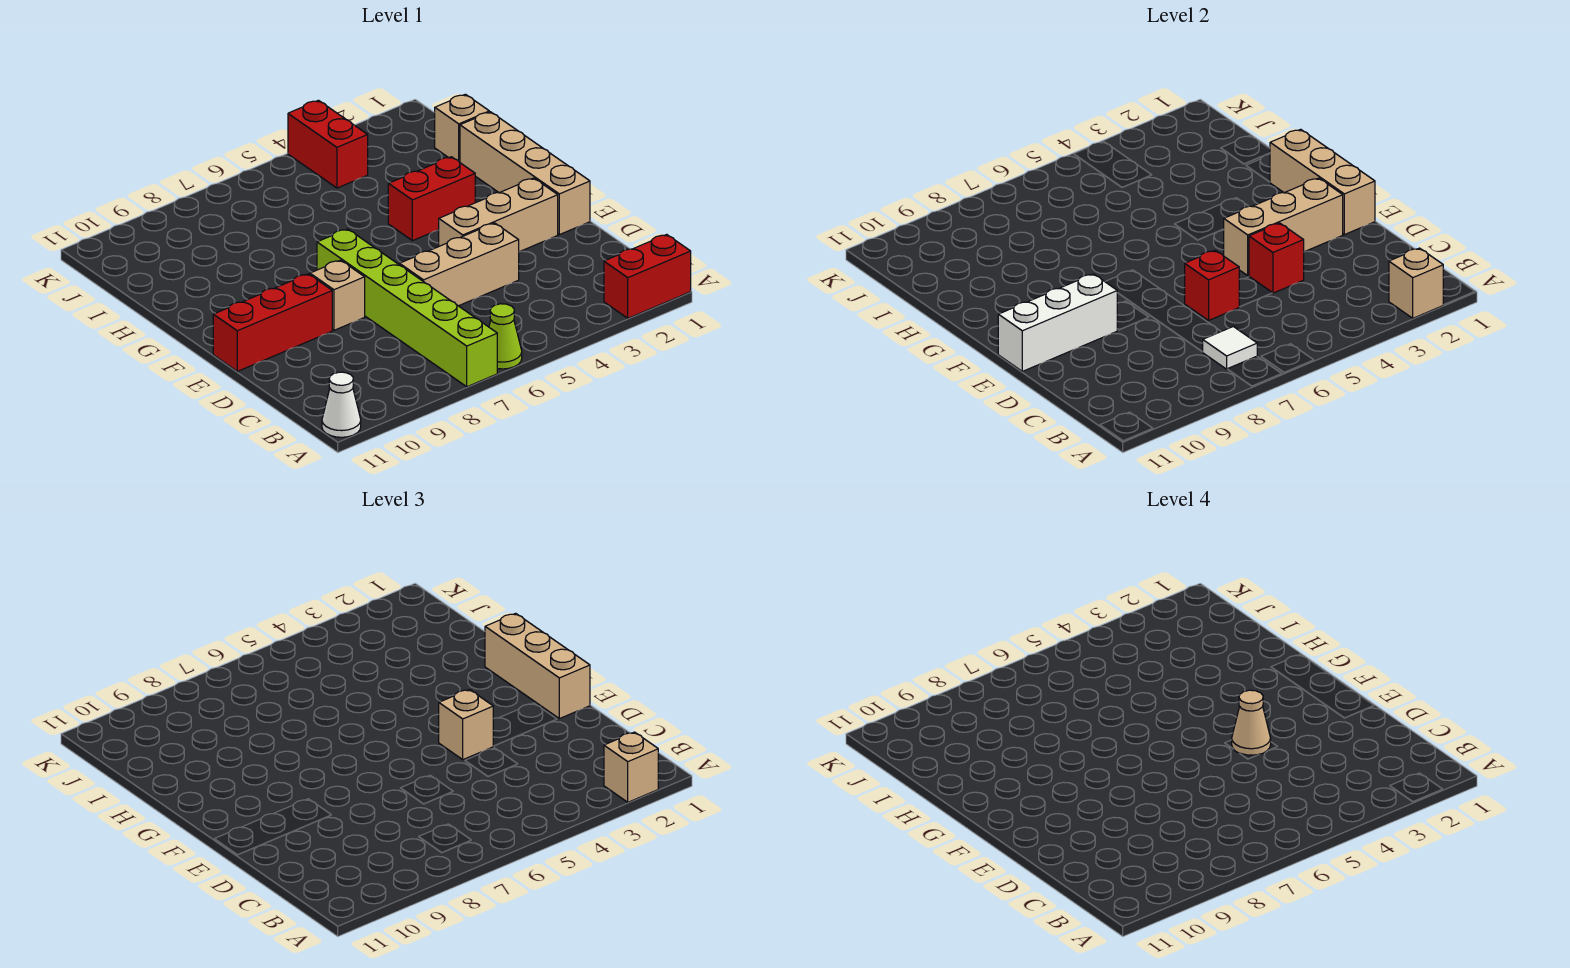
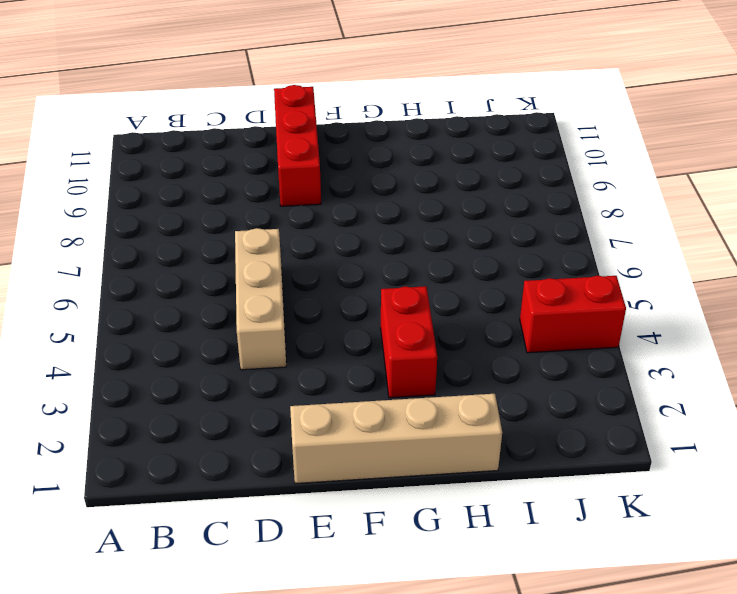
none -> red brick A1:A2 level 1
none -> lime cone A6 level 1
none -> lime brick A7:F7 level 1

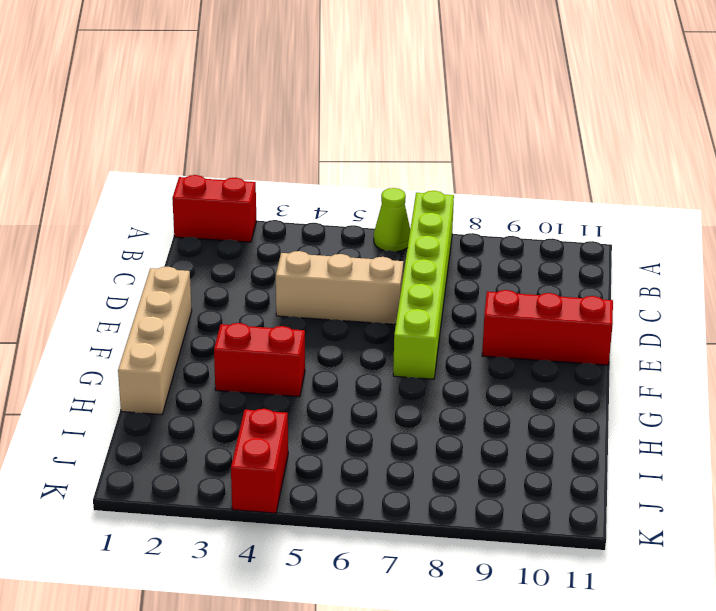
none -> white cone A11 level 1
none -> tan brick E2:E4 level 1
none -> tan brick E8 level 1

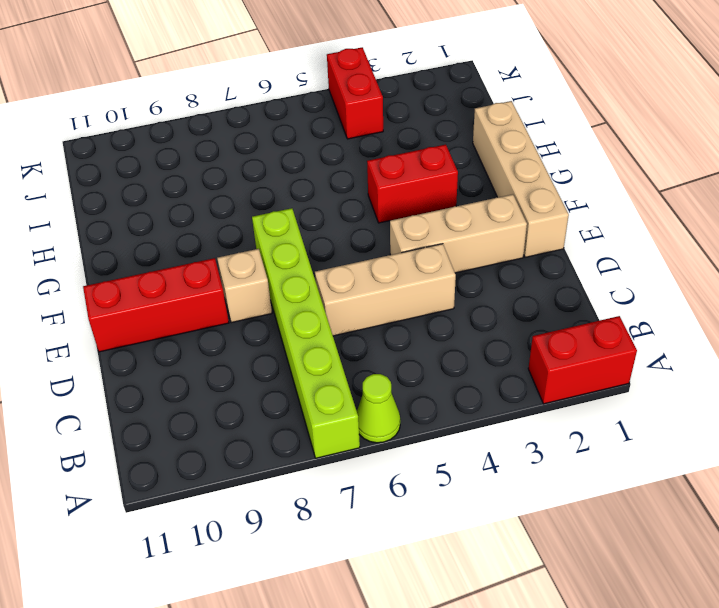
none -> white cone A11 level 1
none -> tan brick I1 level 1
none -> tan brick A2 level 2

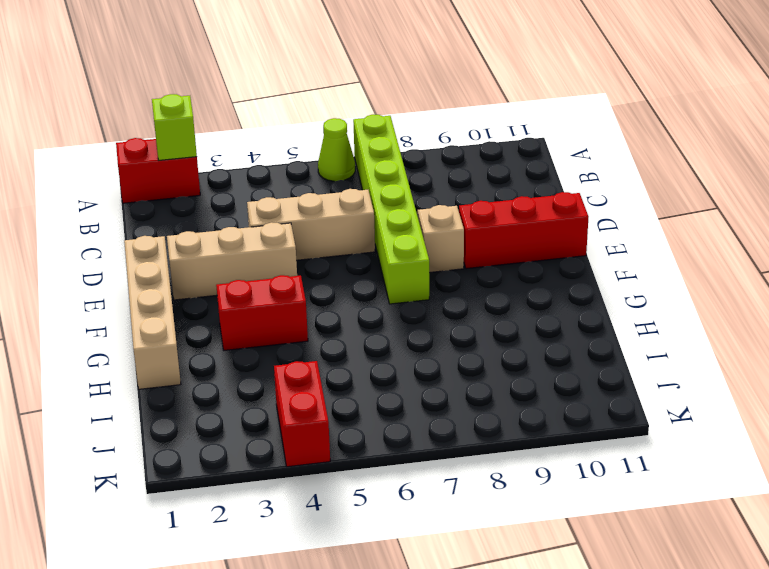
lime brick A2 level 2 -> tan brick A2 level 2
none -> white cone A11 level 1
none -> tan brick I1 level 1
none -> white tile B7 level 2

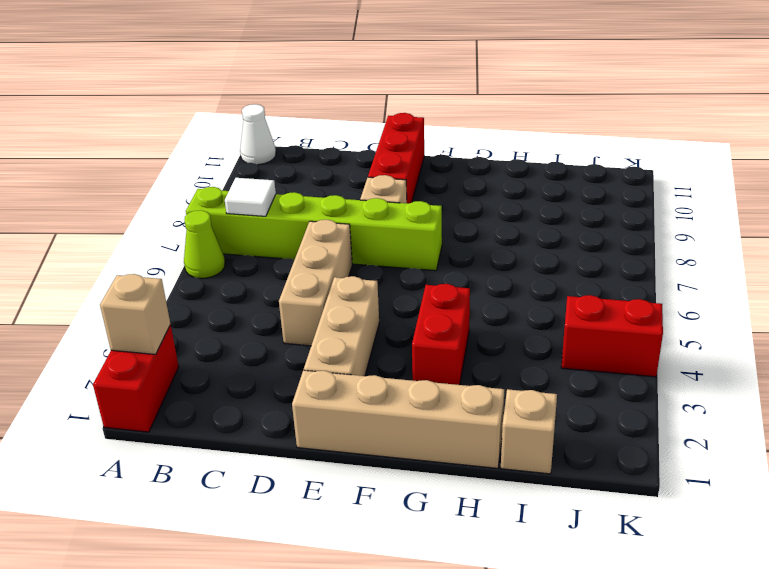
none -> red brick D4 level 2
none -> red brick D6 level 2
none -> tan brick E1:G1 level 2

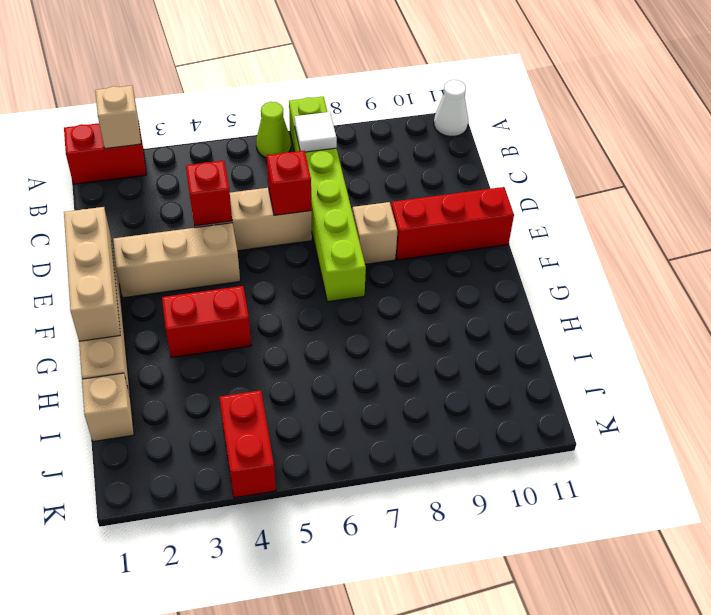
none -> tan brick E2:E4 level 2
none -> white brick E9:E11 level 2
none -> tan brick A2 level 3

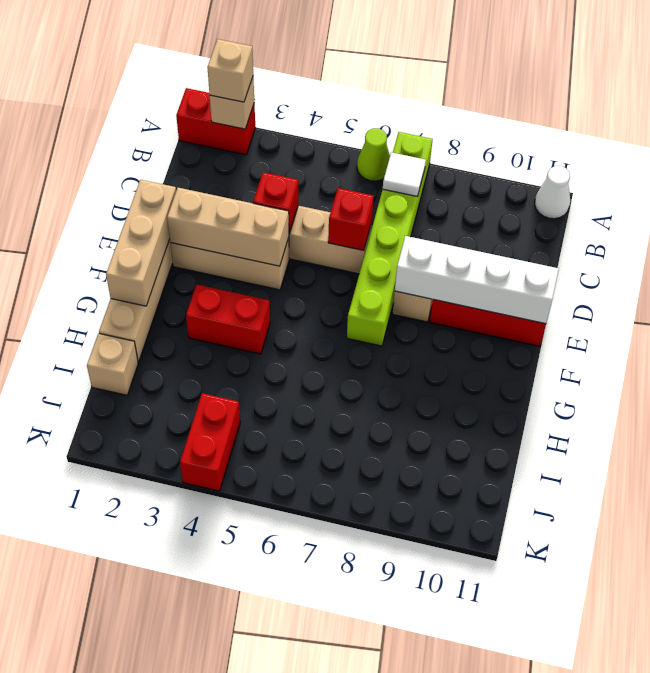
white brick E8:E11 level 2 -> white brick E9:E11 level 2
none -> tan brick E1:G1 level 3
none -> tan brick E4 level 3
none -> tan cone E4 level 4

